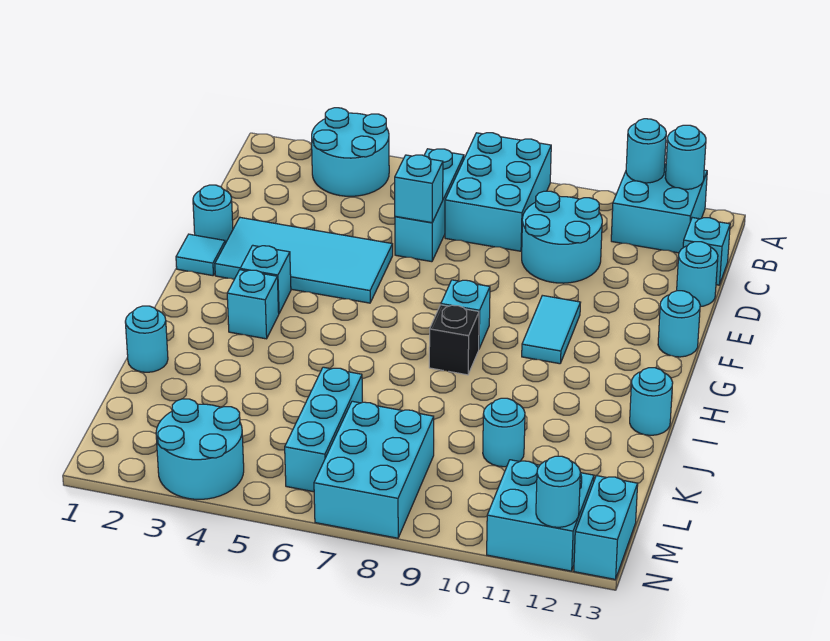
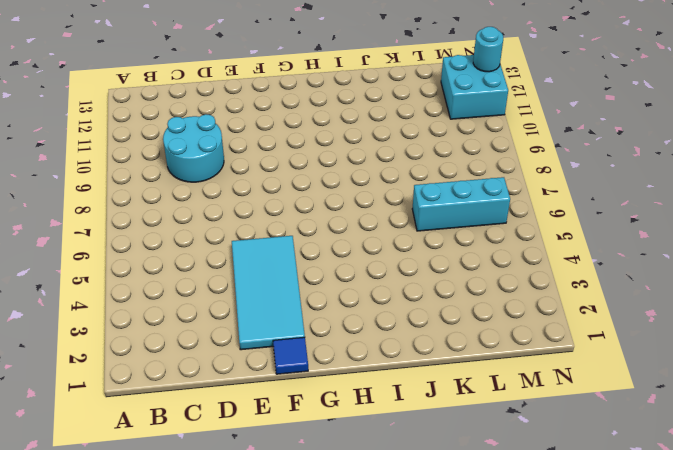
blue tile F1 level 1 -> cyan tile F1 level 1
none -> cyan round brick A3:B4 level 1
none -> cyan brick A7:C8 level 1
none -> cyan brick A11:B12 level 1

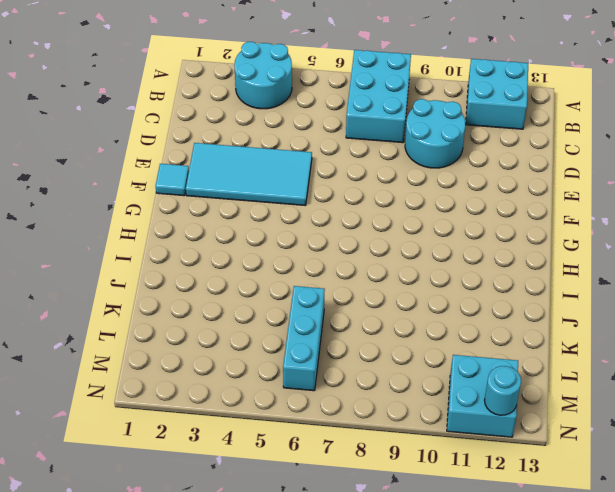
none -> cyan brick B6:D6 level 1
none -> cyan brick C13 level 1
none -> cyan round brick D13 level 1

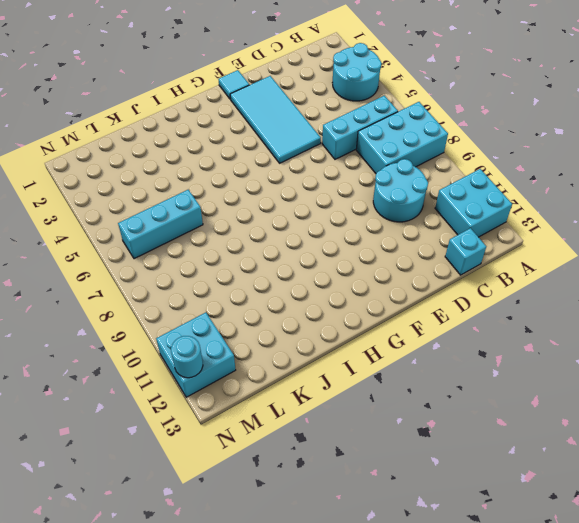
none -> cyan round brick D13 level 1
none -> cyan round brick E1 level 1
none -> cyan tile F10:G10 level 1

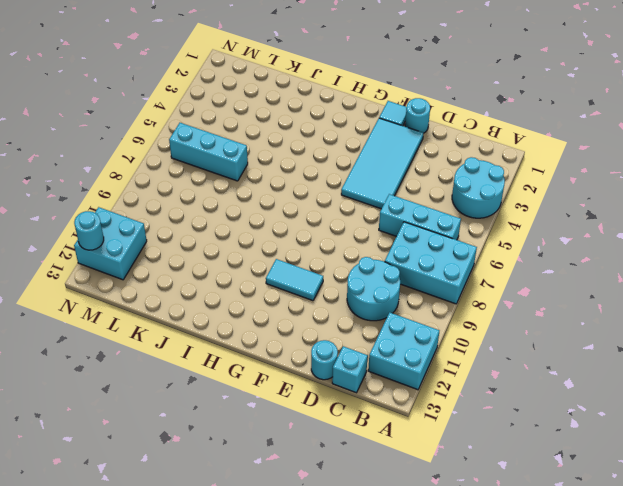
none -> cyan round brick F13 level 1
none -> cyan brick G3 level 1
none -> cyan brick G8 level 1

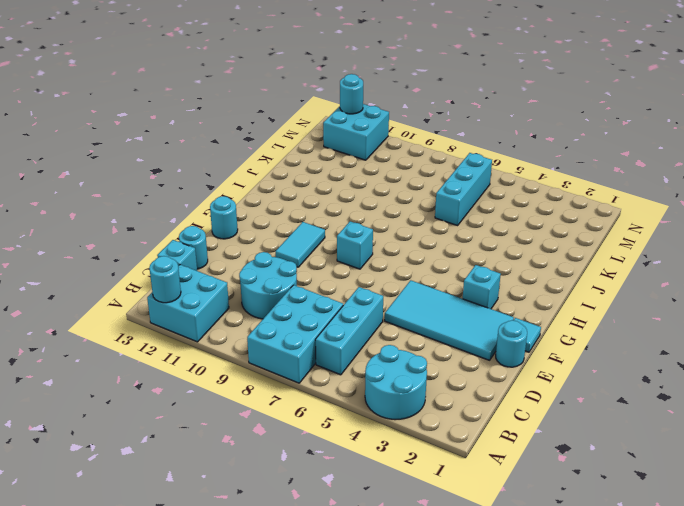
none -> cyan brick H3 level 1
none -> black brick H8 level 1
none -> cyan round brick I13 level 1

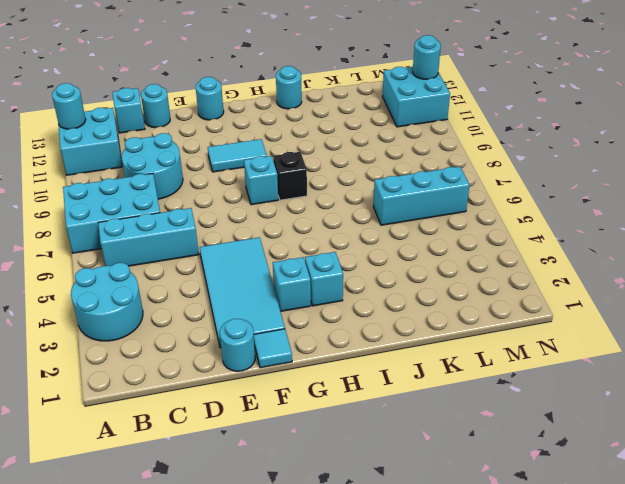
none -> cyan round brick J1 level 1
none -> cyan round brick K10 level 1
none -> cyan brick L7:N8 level 1

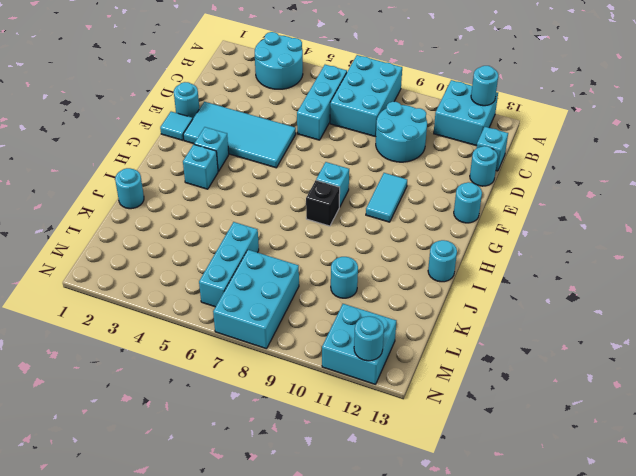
none -> cyan round brick M3:N4 level 1
none -> cyan brick M13:N13 level 1
none -> cyan round brick A11 level 2

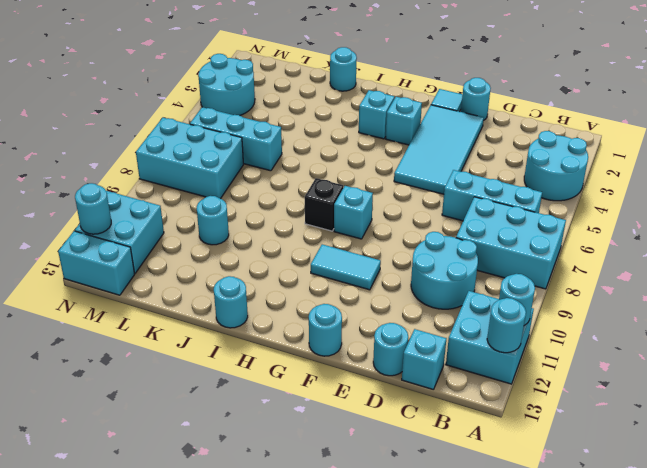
none -> cyan brick D6 level 2

